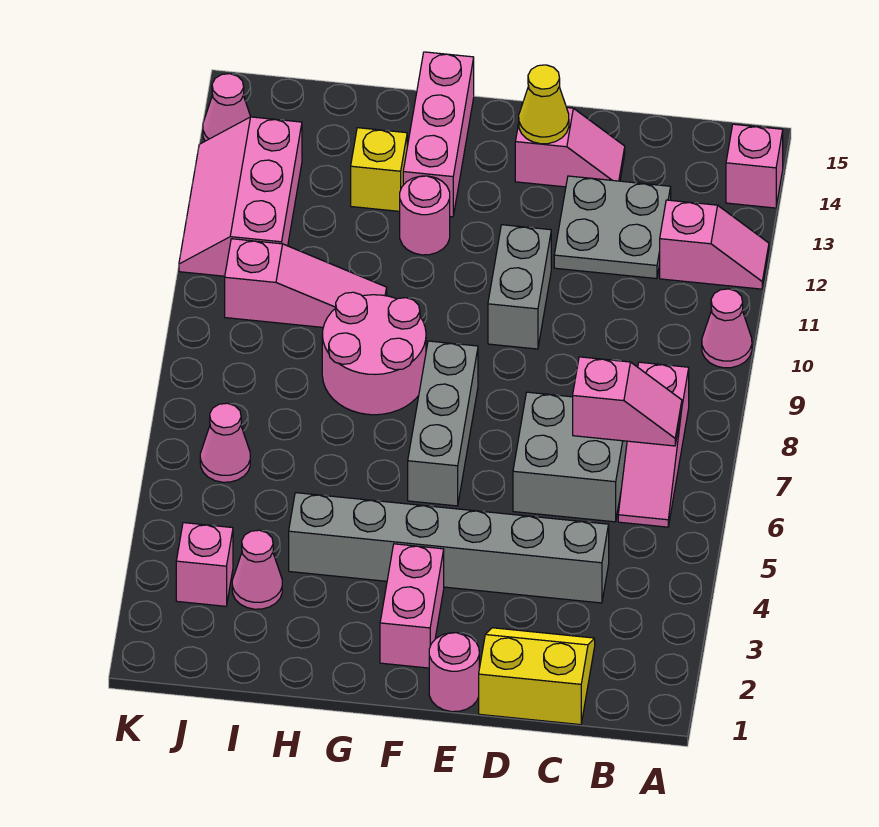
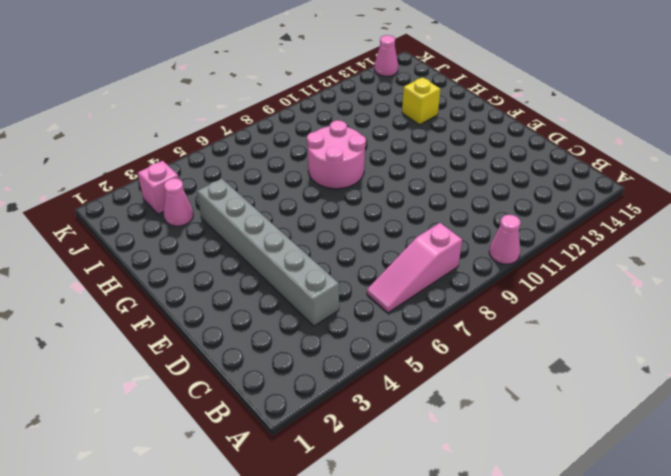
none -> pink slope A12:B12 level 1 top B
none -> pink brick A14 level 1
none -> yellow slope C1:D2 level 1 top 1

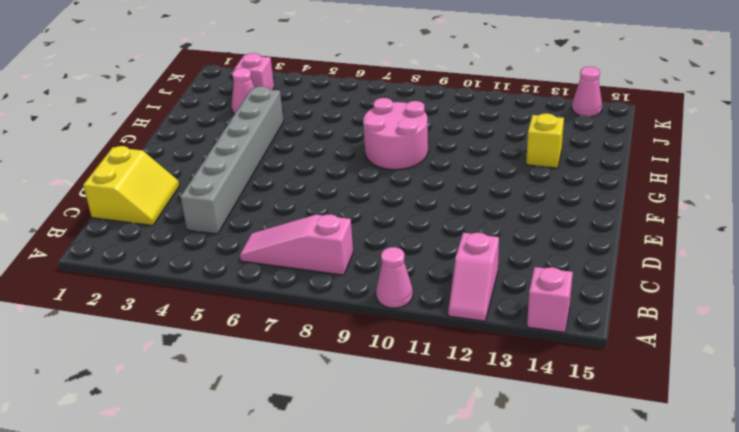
none -> grey brick C6:D7 level 1
none -> grey plate C12:D13 level 1
none -> pink slope D14:E14 level 1 top E

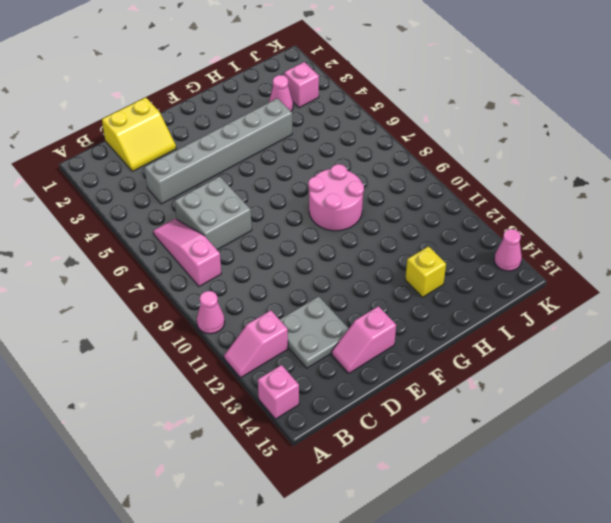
none -> pink round brick E1 level 1
none -> grey brick E10:E11 level 1
none -> pink brick F2:F3 level 1

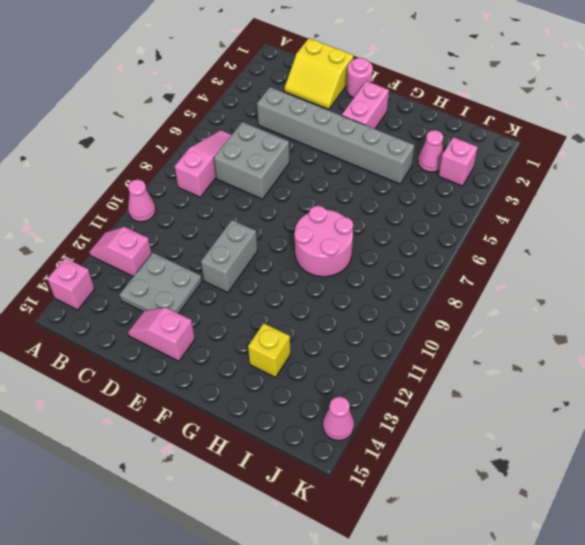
none -> grey brick F6:F8 level 1
none -> pink round brick G12 level 1
none -> pink brick G13:G15 level 1

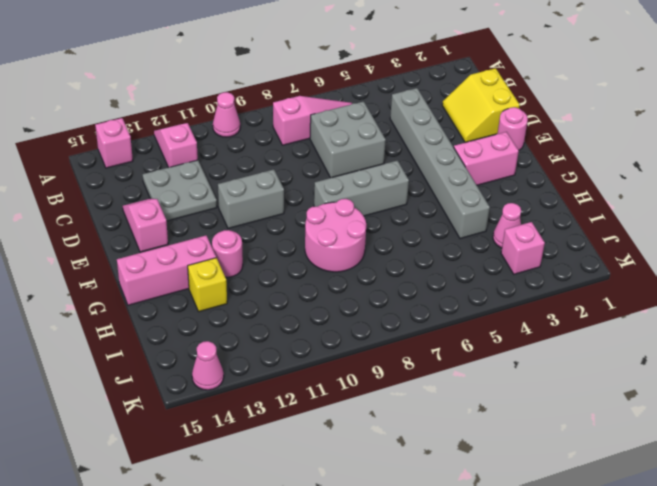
none -> pink slope H10:J10 level 1 top J
none -> pink cone J6 level 1
none -> pink slope J11:K13 level 1 top J

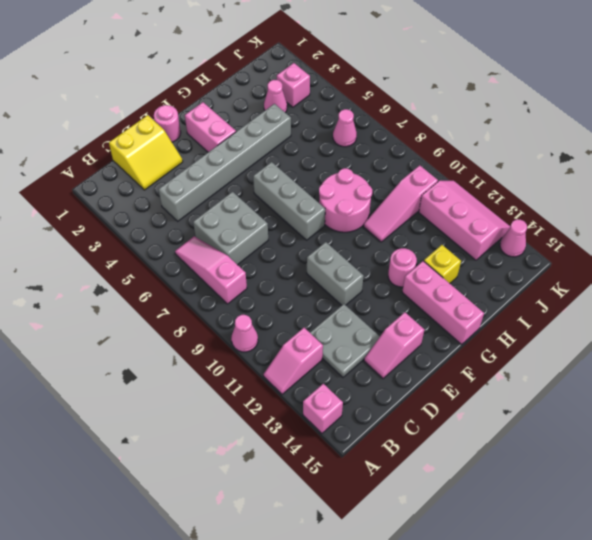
none -> pink slope B7:C7 level 2 top C
none -> yellow cone E14 level 2

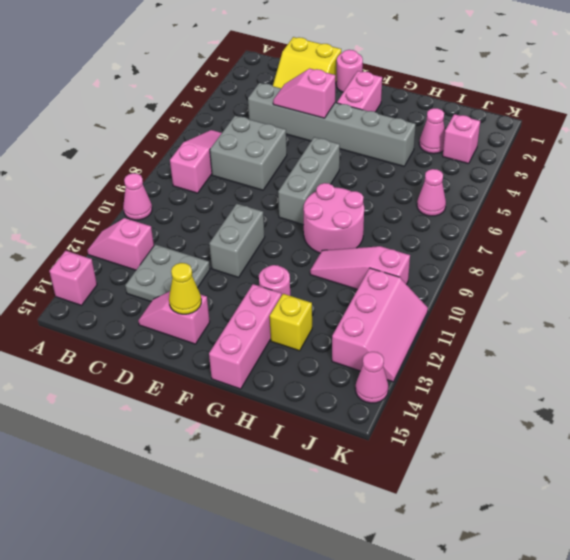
pink slope D4:E4 level 2 top E -> pink slope B7:C7 level 2 top C

